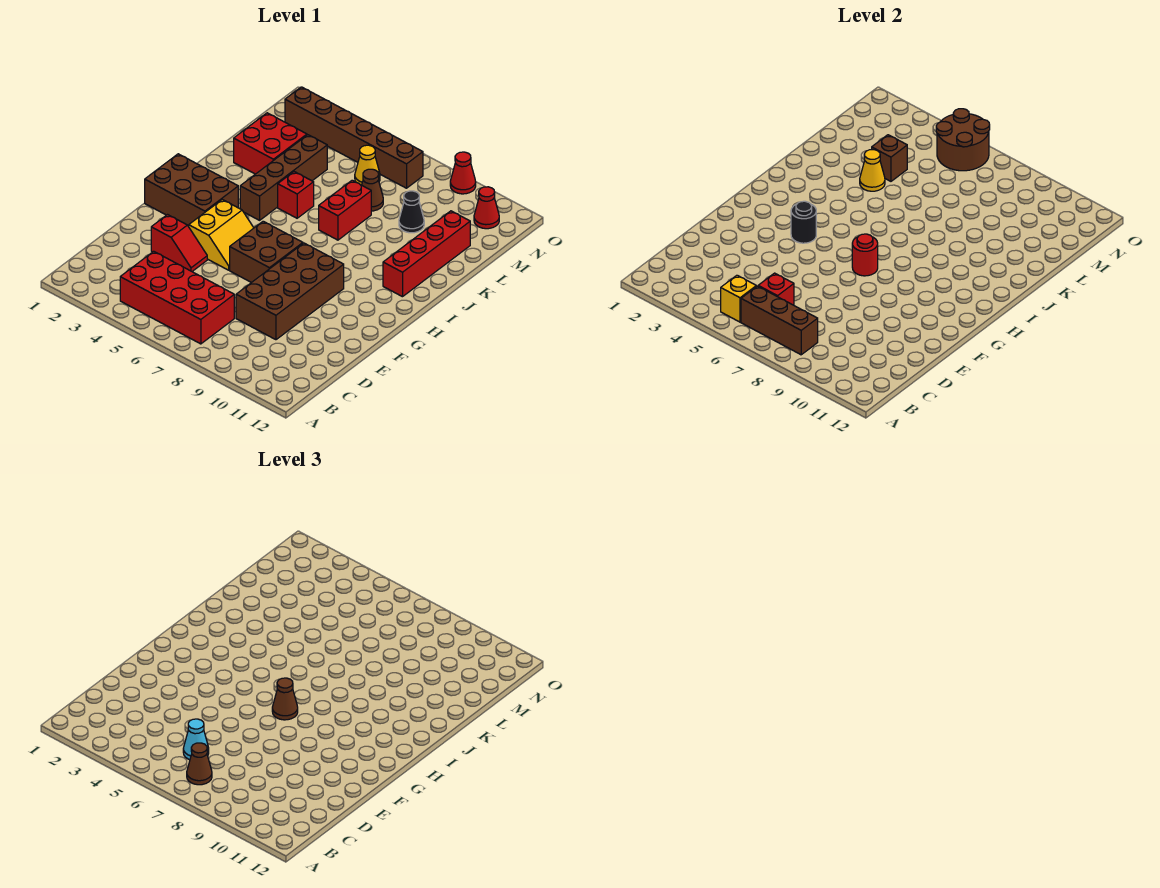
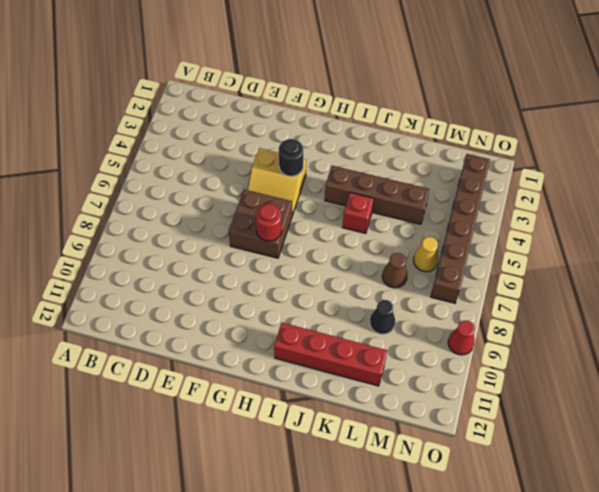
none -> red brick B4:C7 level 1
none -> brown brick D8:G9 level 1
none -> red slope E3:E4 level 1 top 3

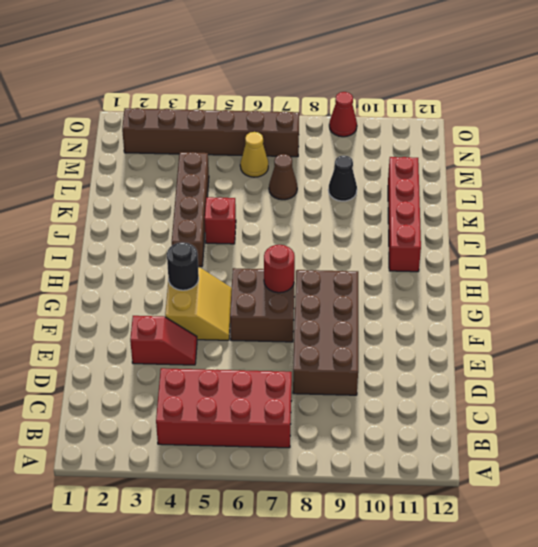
none -> brown brick G1:H3 level 1
none -> red brick J7:K7 level 1
none -> red brick K2:L3 level 1

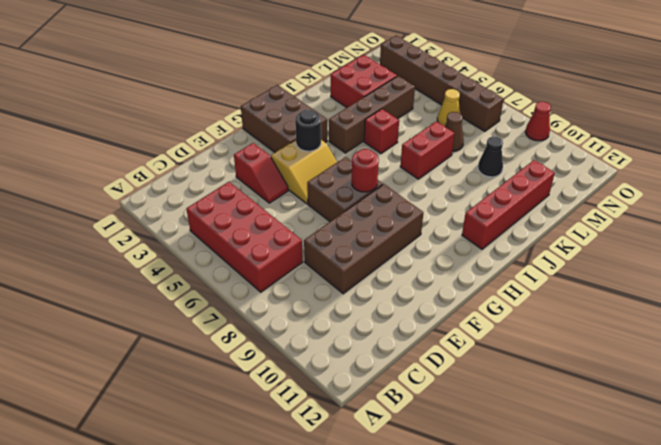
none -> red cone N11 level 1
none -> yellow brick B5 level 2
none -> brown brick B6:B8 level 2

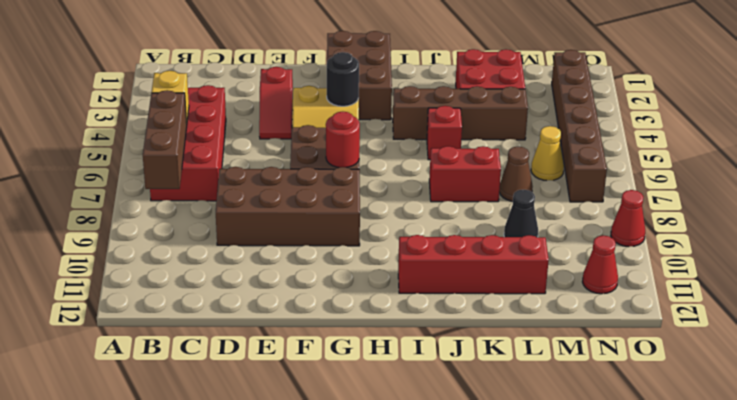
none -> red brick C6 level 2
none -> yellow cone K4 level 2
none -> brown brick L4 level 2

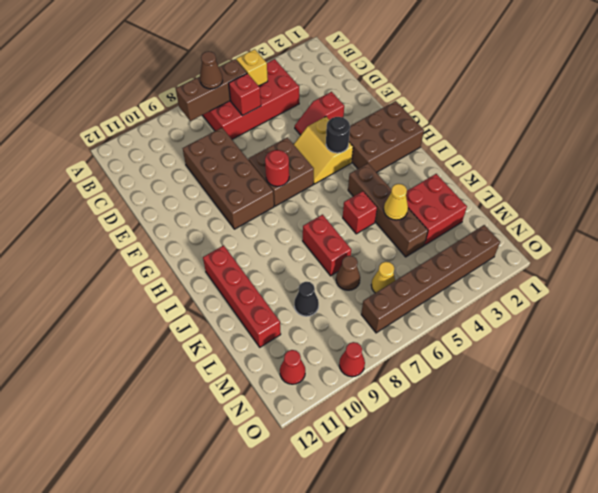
none -> brown brick L4 level 2
none -> brown round brick N5:O6 level 2
none -> cyan cone C6 level 3

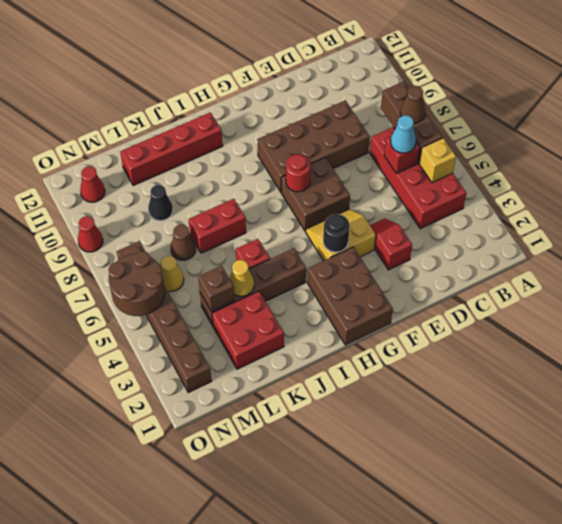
none -> brown cone G7 level 3

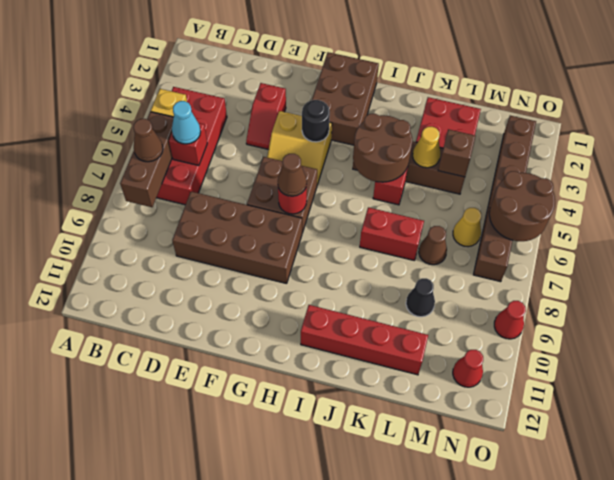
brown round brick I4:J5 level 2 -> none

